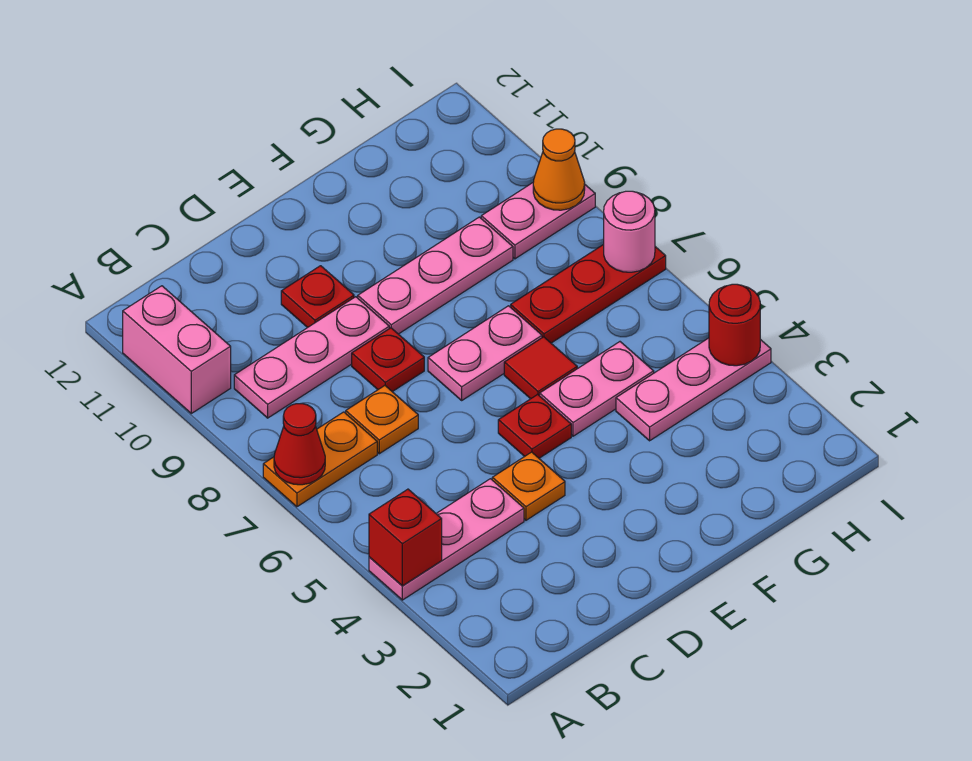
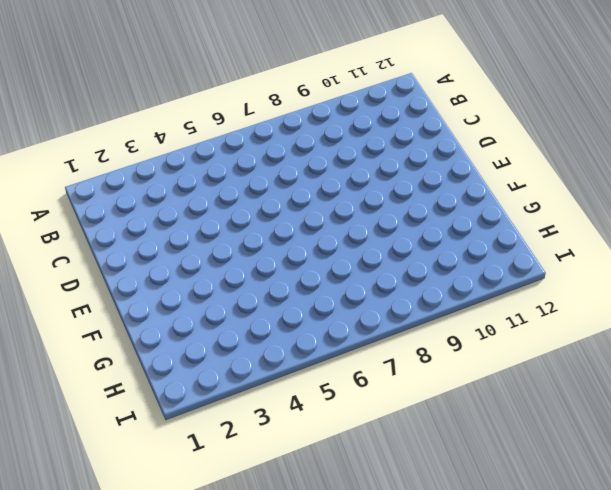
none -> pink plate A4:C4 level 1
none -> orange plate A7:B7 level 1
none -> pink brick A10:A11 level 1

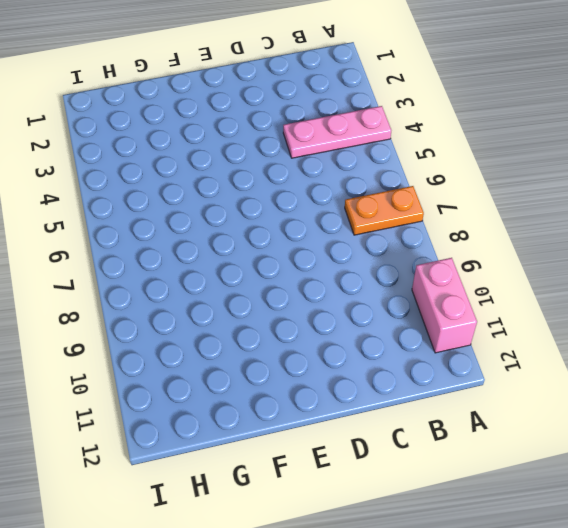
none -> pink plate B9:D9 level 1
none -> orange plate C7 level 1
none -> orange plate D4 level 1

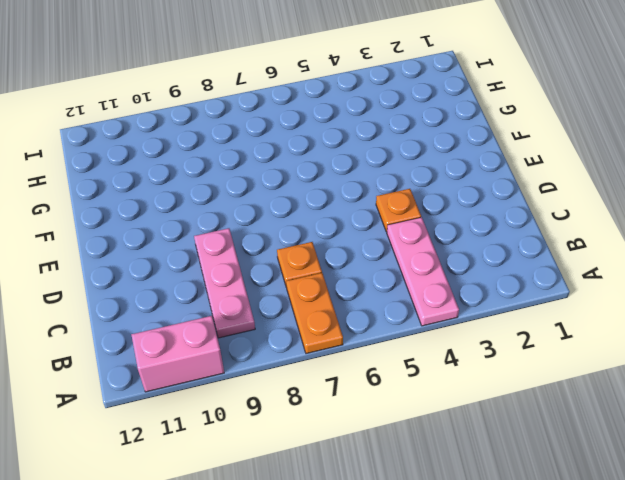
none -> red plate D8 level 1
none -> red plate D10 level 1
none -> red plate E5 level 1

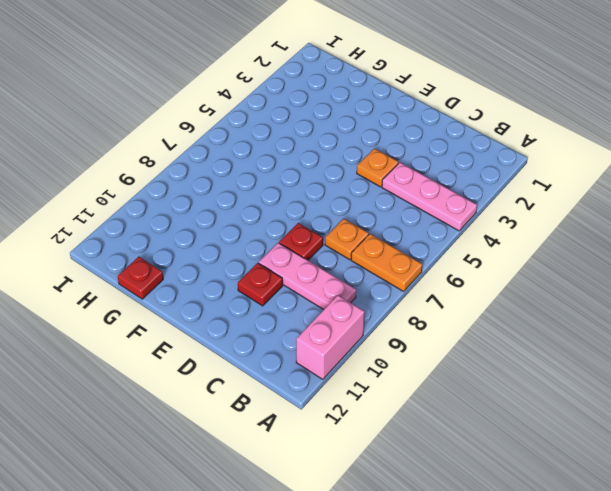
red plate G12 level 1 -> red plate E5 level 1
none -> pink plate E7:F7 level 1
none -> pink plate E9:G9 level 1
none -> pink plate F5:G5 level 1

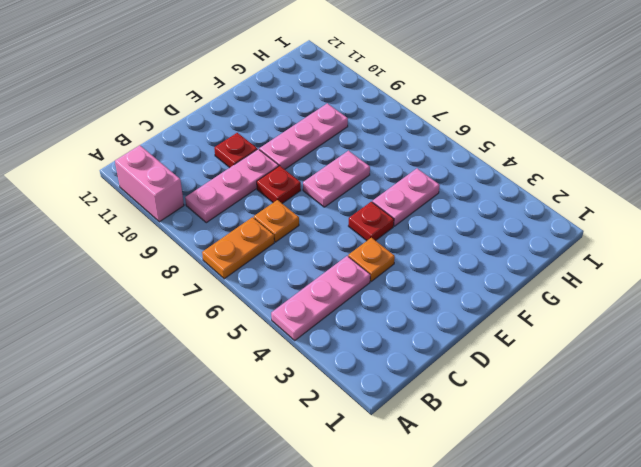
none -> red tile F6 level 1
none -> pink plate G4:I4 level 1
none -> red plate G7:I7 level 1

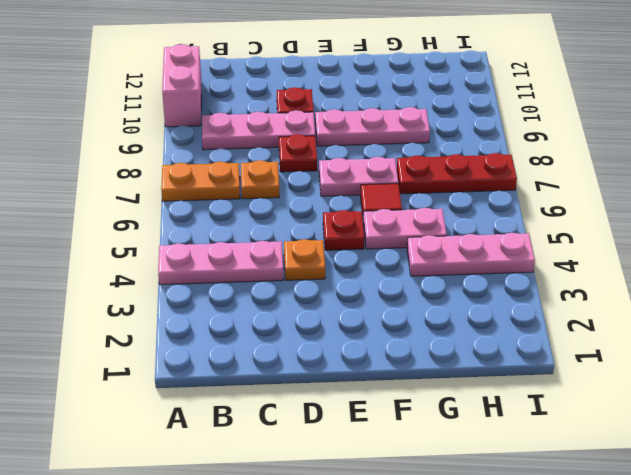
none -> pink plate H9:I9 level 1
none -> red brick A4 level 2
none -> red cone A7 level 2

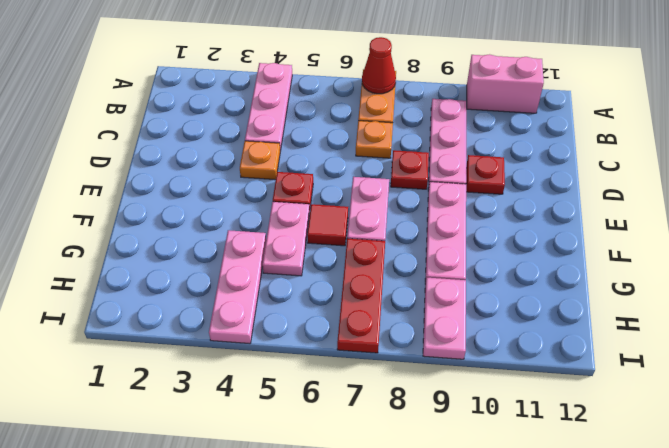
none -> red brick A4 level 2
none -> red round brick I4 level 2
none -> pink round brick I7 level 2

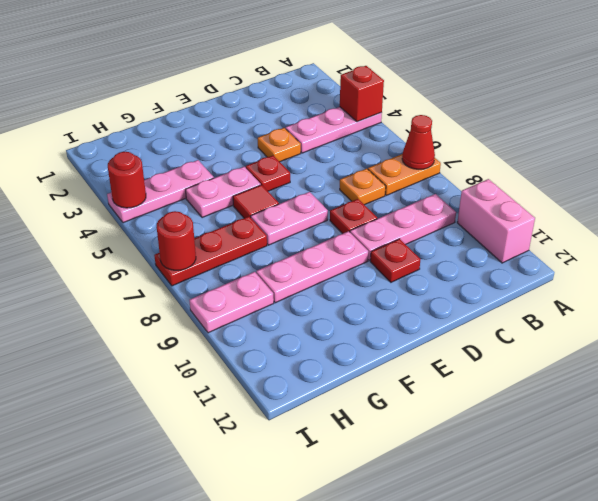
red round brick I7 level 2 -> pink round brick I7 level 2
none -> orange cone I9 level 2

